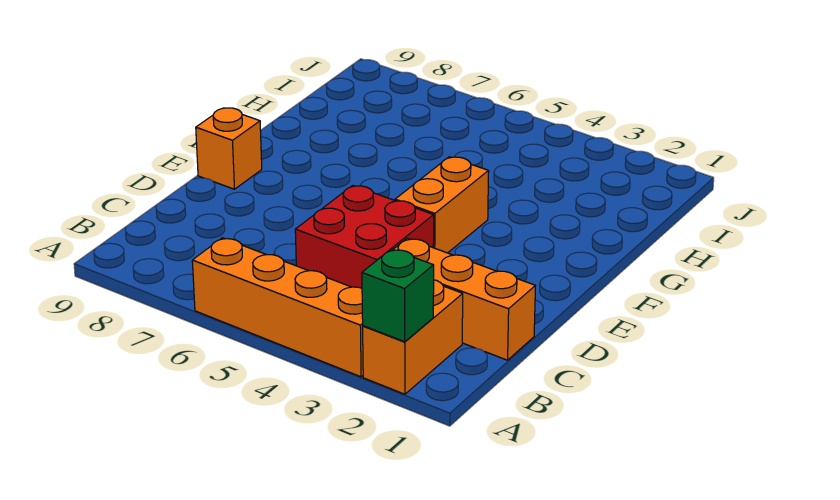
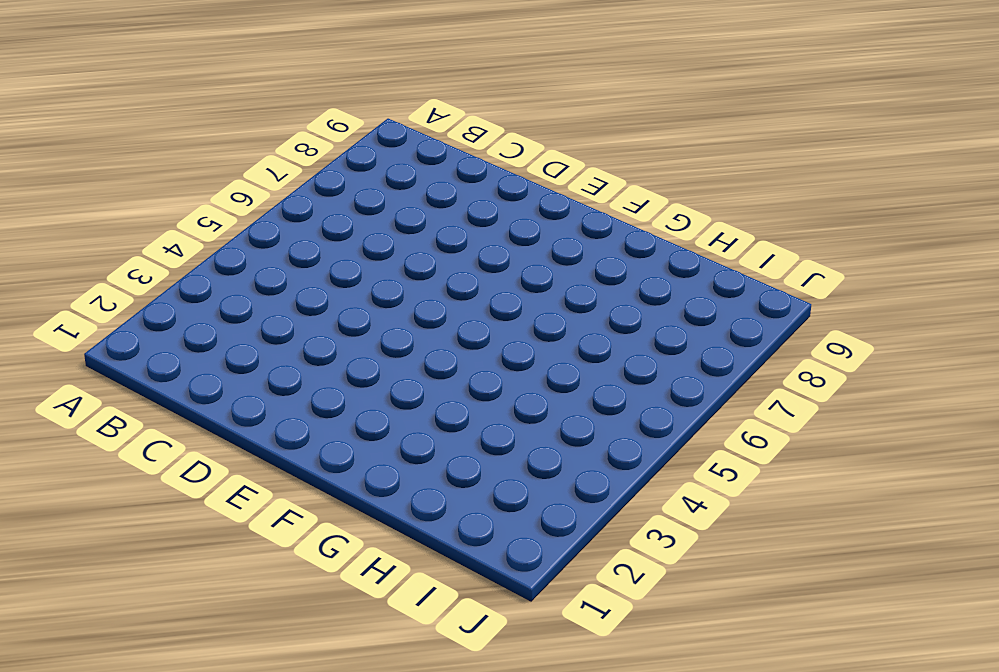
none -> orange brick A2:B2 level 1
none -> orange brick A3:A6 level 1

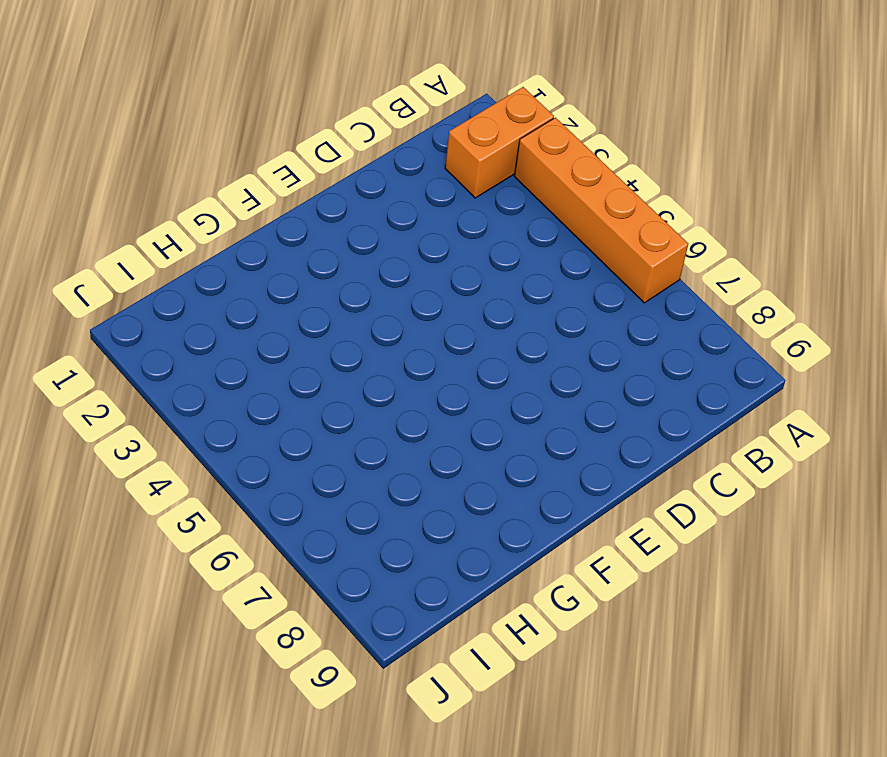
none -> orange brick C1:C3 level 1
none -> red brick C4:D5 level 1

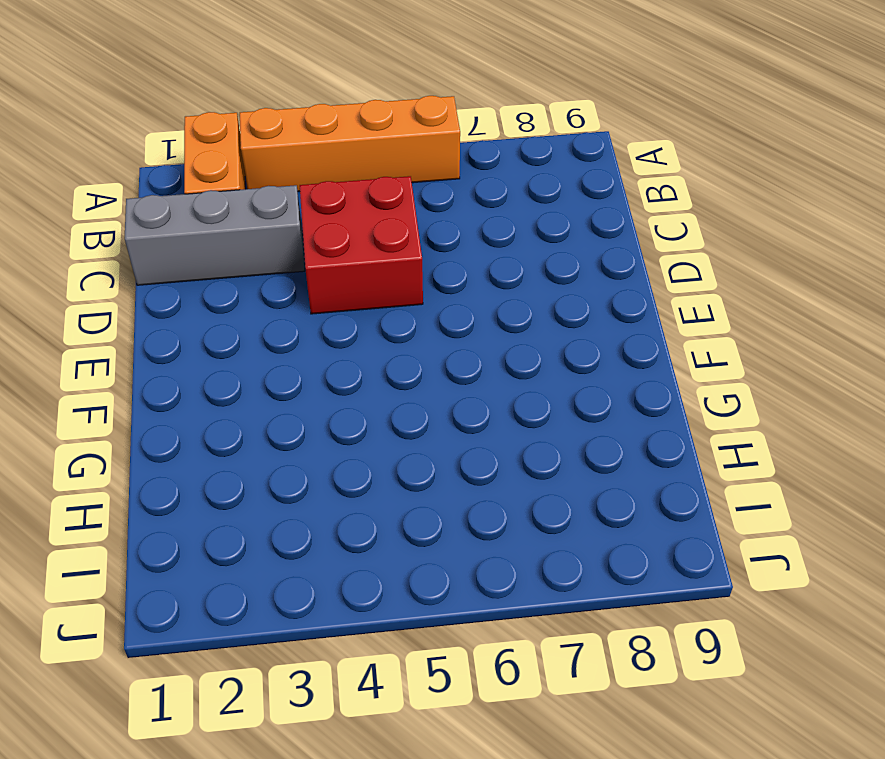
grey brick C1:C3 level 1 -> orange brick C1:C3 level 1
none -> orange brick E4:F4 level 1
none -> orange brick E9 level 1

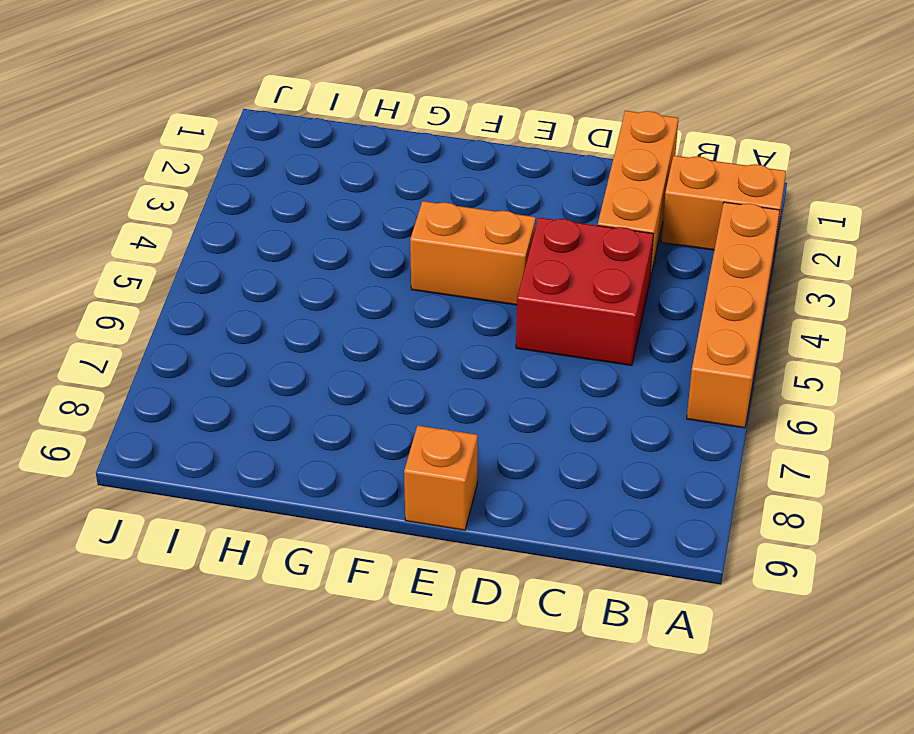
none -> green brick A2 level 2

